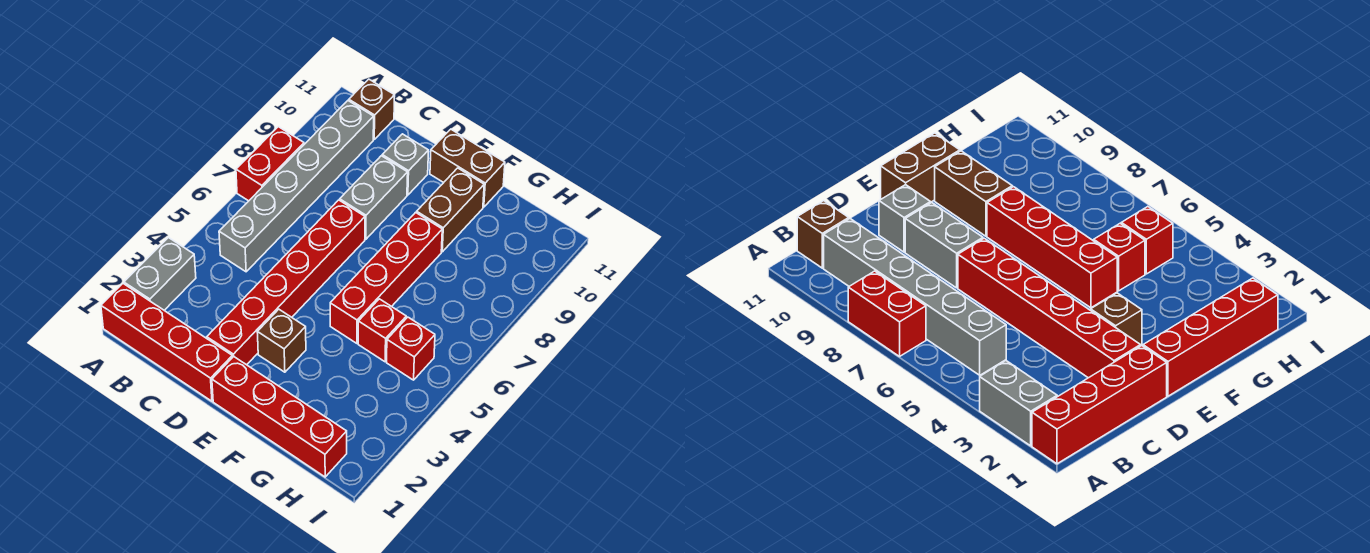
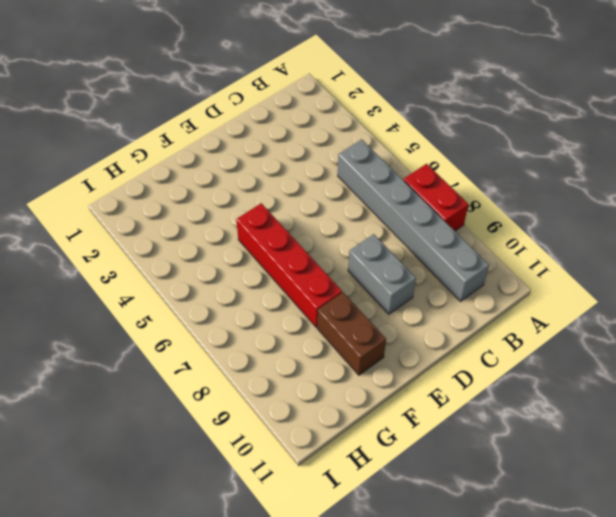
none -> red brick A1:D1 level 1
none -> grey brick A2:A3 level 1
none -> brown brick B11 level 1

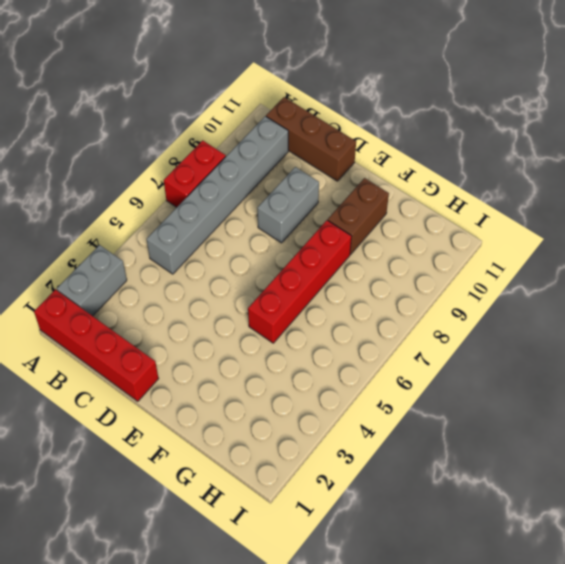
brown brick B11:D11 level 1 -> brown brick B11 level 1
none -> red brick D2:D7 level 1
none -> grey brick D10 level 1
none -> red brick E1:H1 level 1

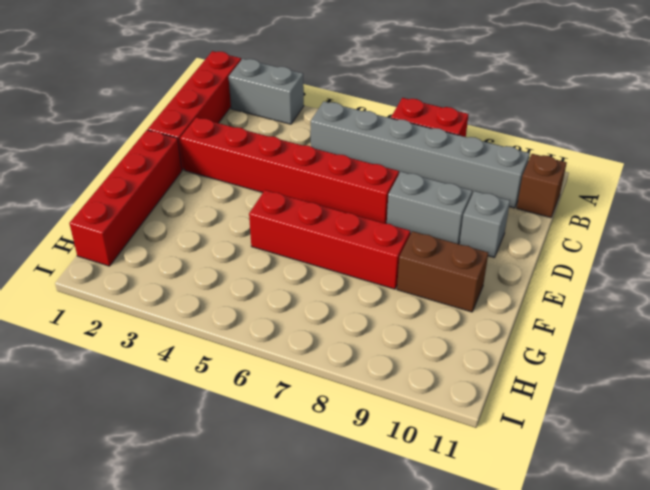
none -> brown brick E3 level 1
none -> brown brick E11:F11 level 1
none -> red brick G5 level 1

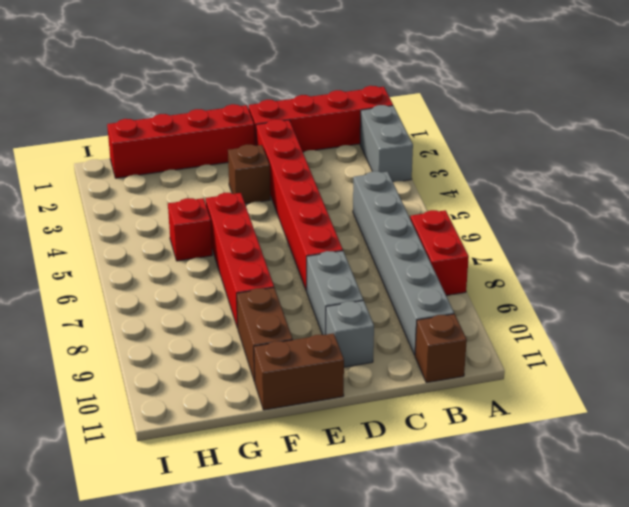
none -> red brick H5 level 1

